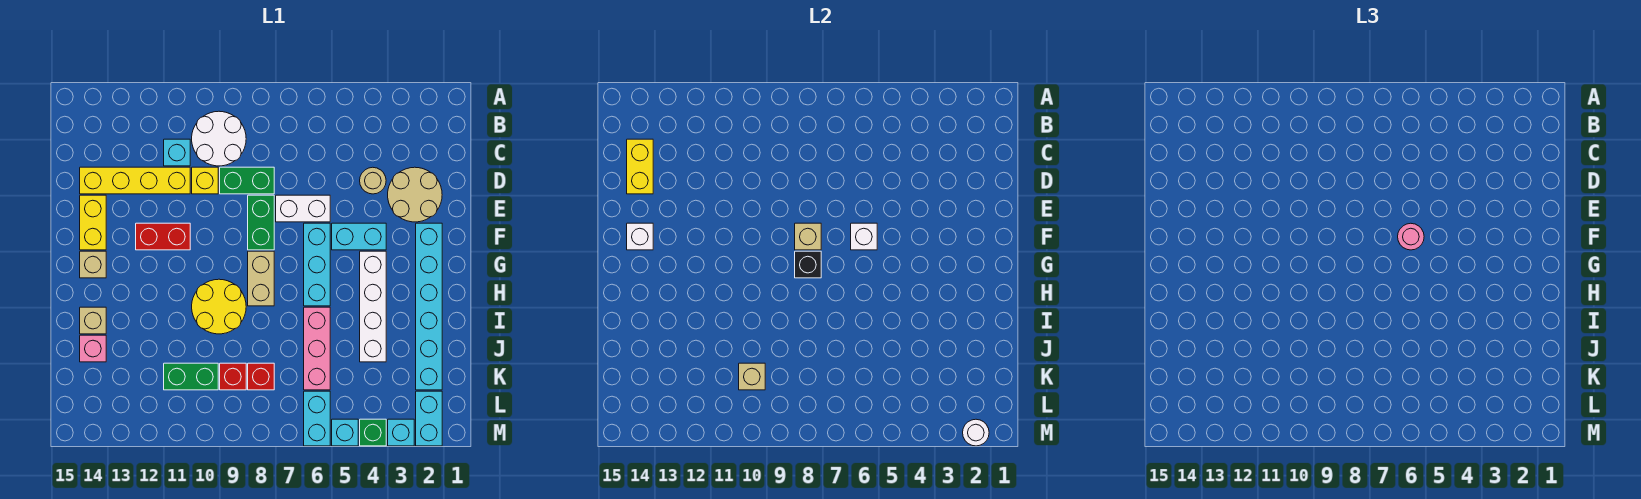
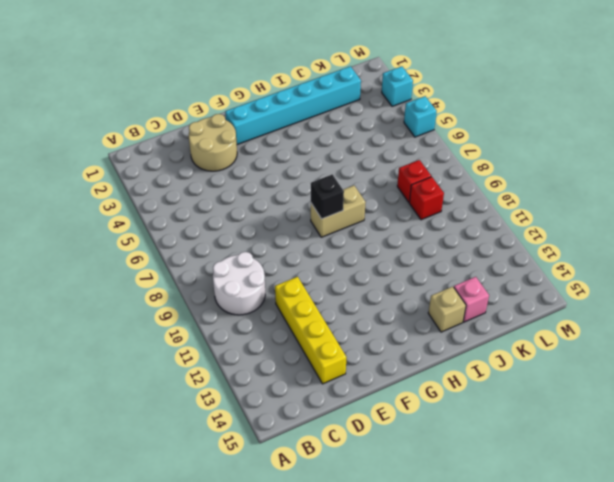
none -> cyan brick C11 level 1
none -> tan round brick D4 level 1
none -> green brick D8:D9 level 1
none -> yellow brick D10 level 1

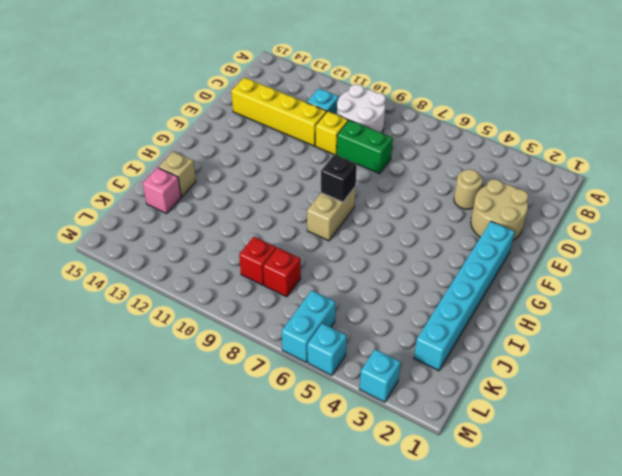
none -> white brick E6:E7 level 1
none -> green brick E8:F8 level 1
none -> yellow brick E14:F14 level 1
none -> cyan brick F4:F5 level 1

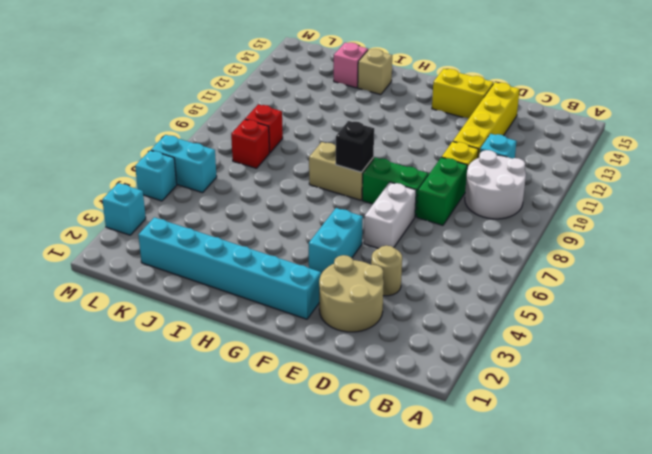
none -> cyan brick F6:H6 level 1
none -> red brick F11:F12 level 1
none -> white brick G4:J4 level 1
none -> tan brick G14 level 1

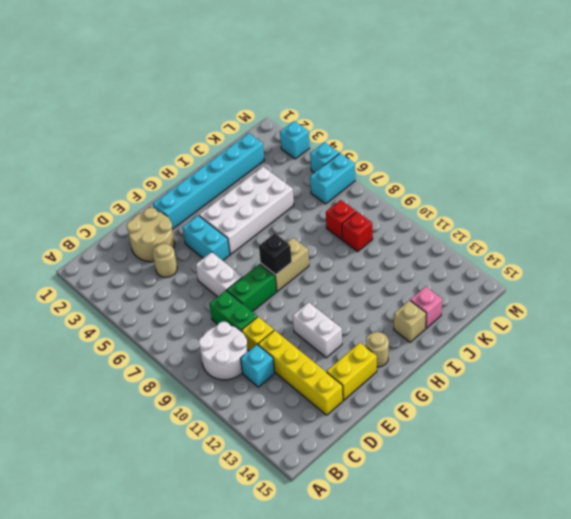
white brick F11:F12 level 1 -> red brick F11:F12 level 1
white brick G4:J5 level 1 -> white brick G4:J4 level 1
tan round brick G14 level 1 -> tan brick G14 level 1
none -> cyan brick F6:H6 level 1
none -> yellow round brick H9:I10 level 1
none -> pink brick I6:K6 level 1
none -> green brick K10:K11 level 1

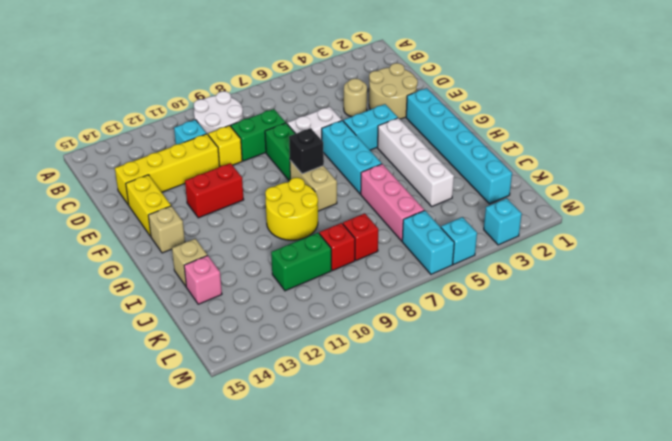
none -> cyan brick L2:M2 level 1
none -> green brick M4 level 1
none -> yellow brick C14:D14 level 2
none -> white brick F6 level 2

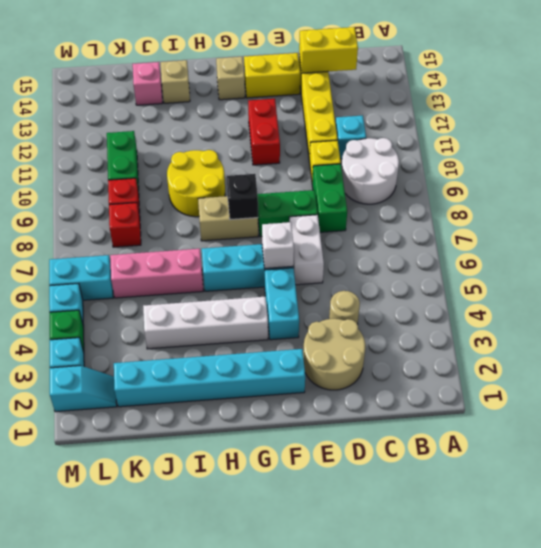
cyan slope L2:M2 level 1 top M -> cyan brick L2:M2 level 1
none -> tan brick F8 level 2
none -> white brick F14 level 2
none -> tan brick K10 level 2
none -> white round brick M2 level 2

